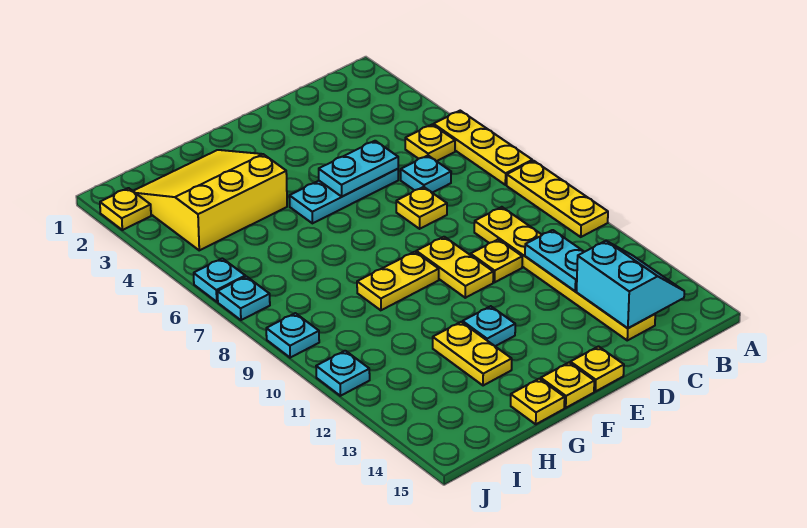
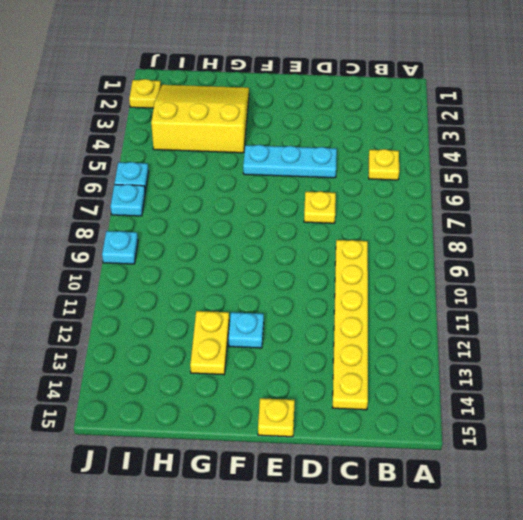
none -> yellow plate A5:A7 level 1
none -> yellow plate A8:A10 level 1
none -> cyan plate C6 level 1

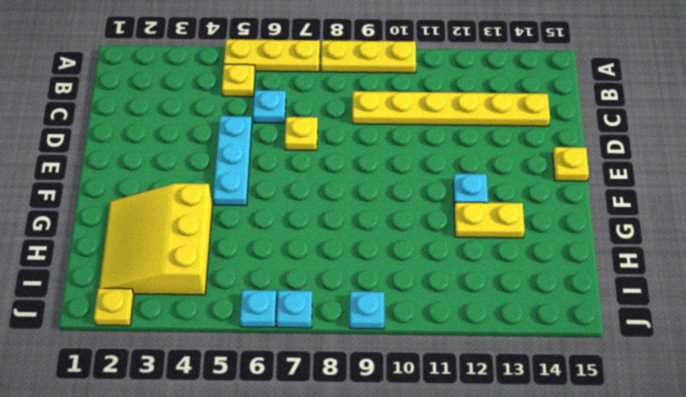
none -> yellow plate D10 level 1
none -> yellow plate E9:E10 level 1
none -> yellow plate F9:G9 level 1

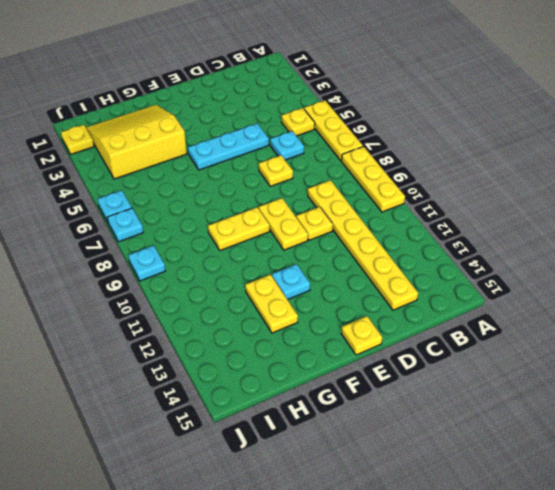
none -> yellow plate F15 level 1
none -> yellow plate G15 level 1
none -> cyan plate J11 level 1

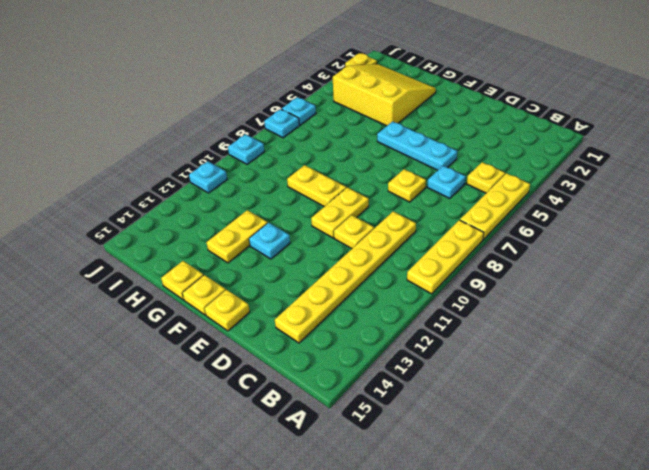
none -> cyan slope B13:C14 level 2 top C
none -> cyan plate C11:C12 level 2
none -> cyan plate D5:E5 level 2

